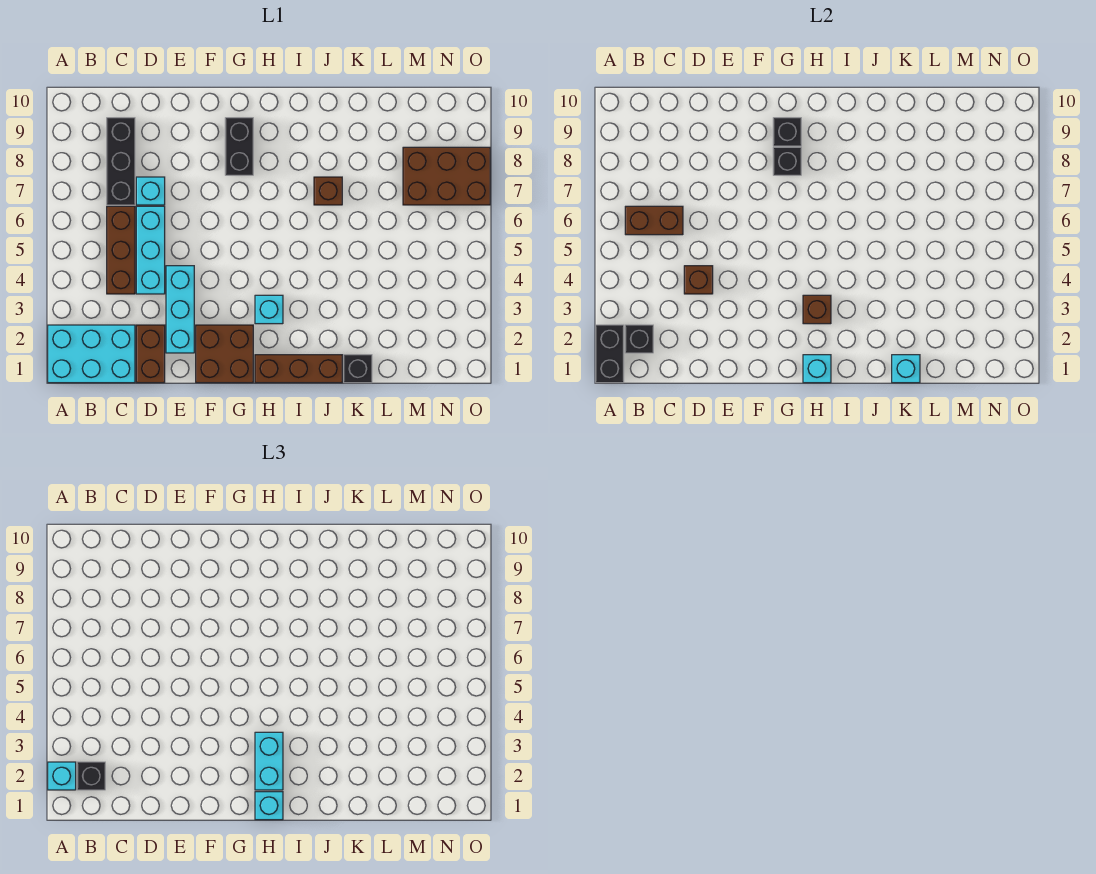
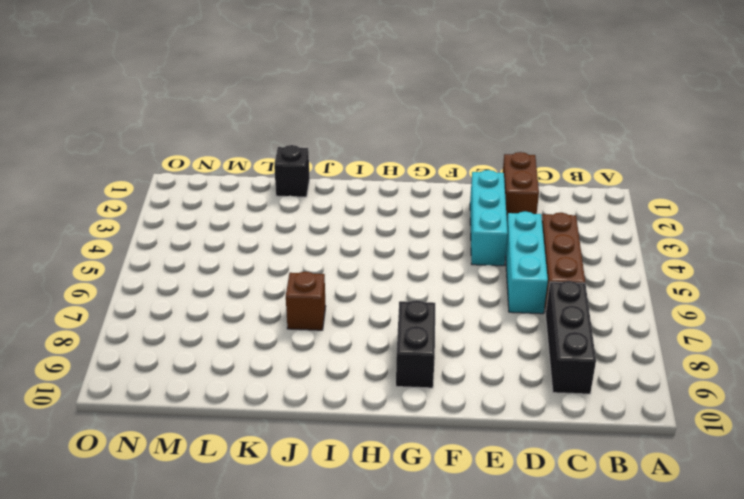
none -> cyan brick A1:C2 level 1
none -> cyan brick D7 level 1
none -> brown brick F1:G2 level 1

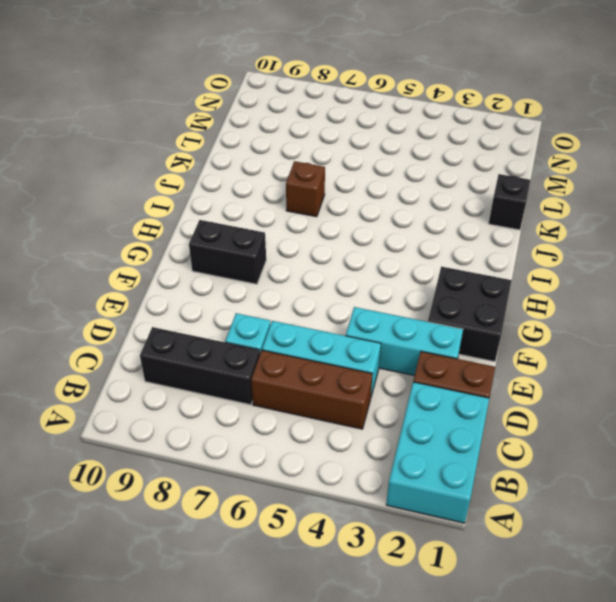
black brick F1:G2 level 1 -> brown brick F1:G2 level 1
none -> brown brick H1:J1 level 1
none -> cyan brick H3 level 1
none -> brown brick M7:O8 level 1

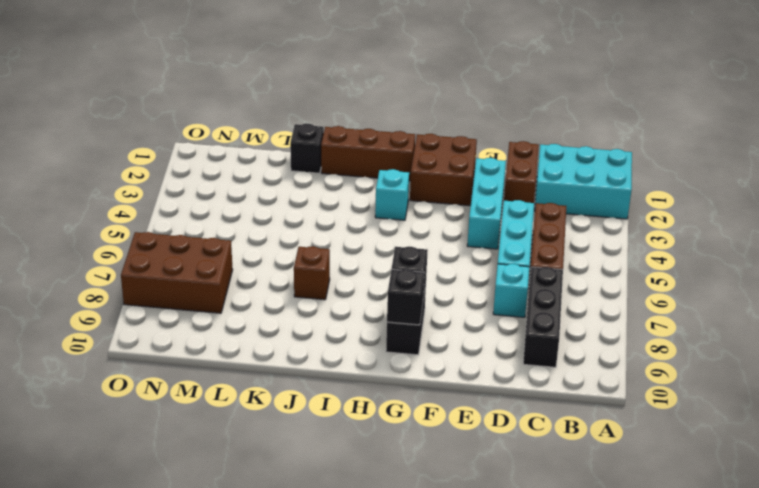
none -> black brick A1:A2 level 2
none -> black brick B2 level 2
none -> brown brick B6:C6 level 2

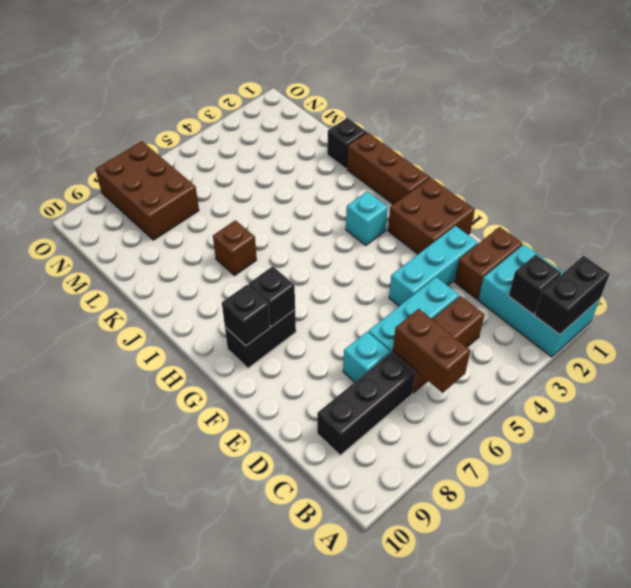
none -> brown brick D4 level 2
none -> cyan brick H1 level 2
none -> brown brick H3 level 2

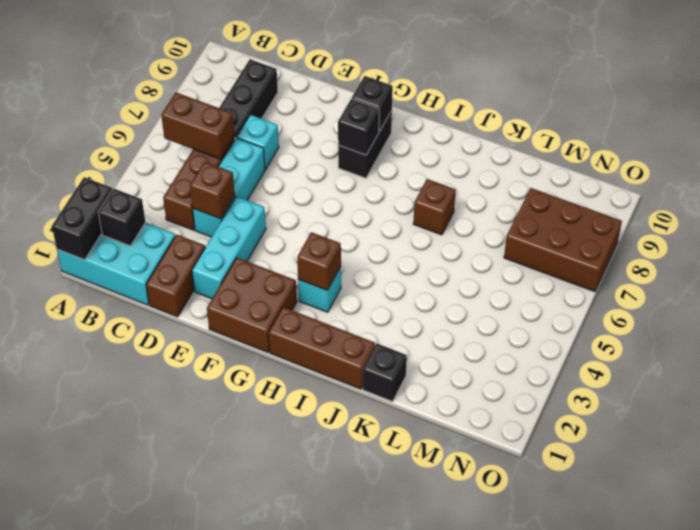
none -> cyan brick H1 level 2
none -> cyan brick K1 level 2
none -> cyan brick A2 level 3

